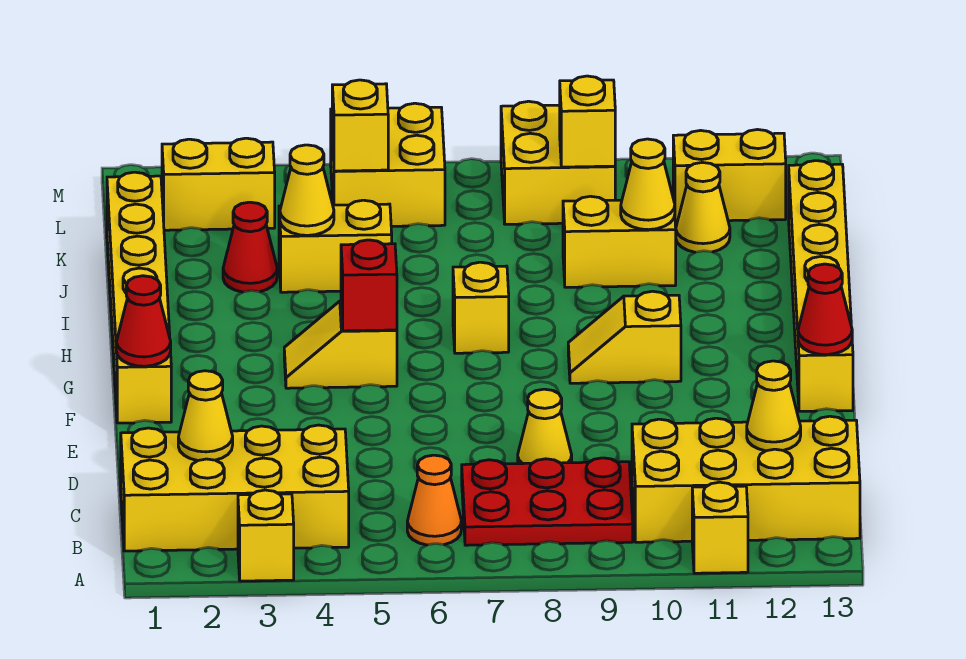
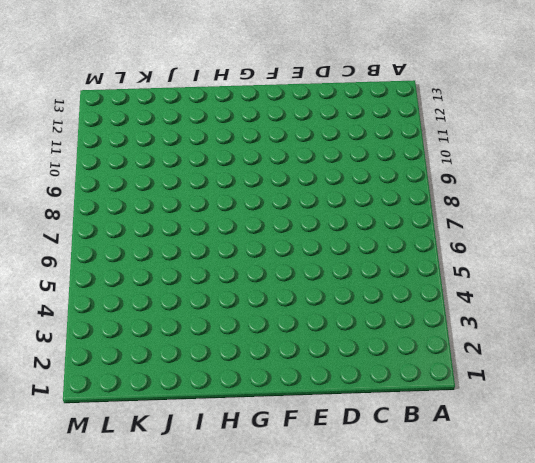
none -> yellow brick A3 level 1
none -> yellow brick A11 level 1
none -> yellow brick B1:C4 level 1

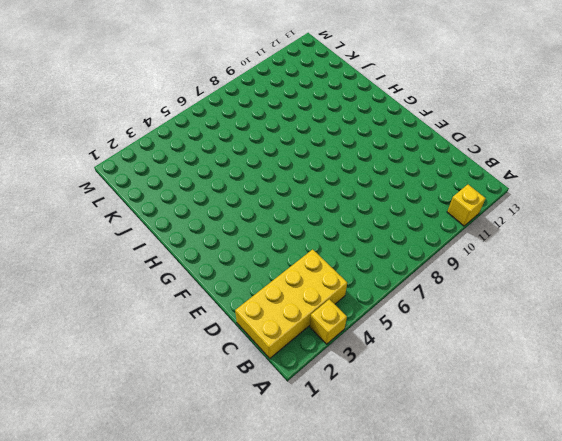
none -> orange cone B6 level 1
none -> red plate B7:C9 level 1
none -> yellow brick B10:C13 level 1

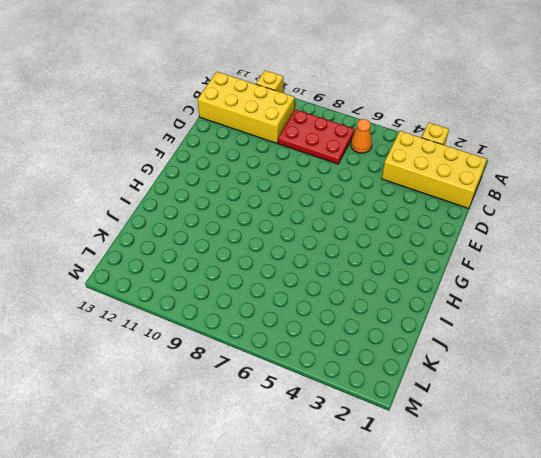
none -> yellow cone D8 level 1
none -> yellow brick F1:K1 level 1
none -> yellow brick F13:K13 level 1

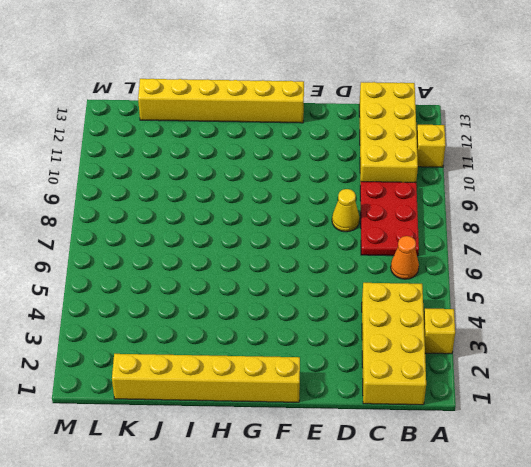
none -> yellow slope G4:G5 level 1 top 5
none -> yellow slope G9:G10 level 1 top 10
none -> yellow brick H7 level 1

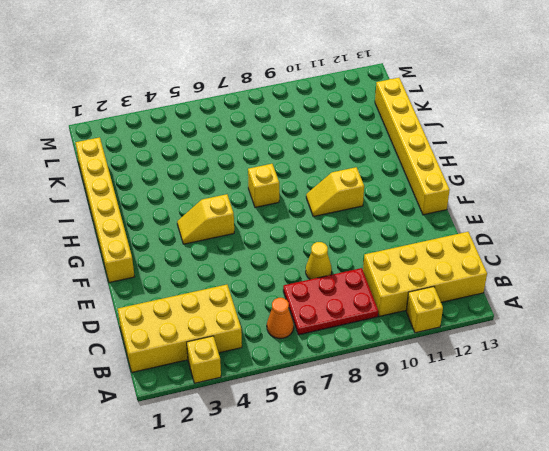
none -> red cone J3 level 1
none -> yellow brick J4:J5 level 1
none -> yellow brick J9:J10 level 1

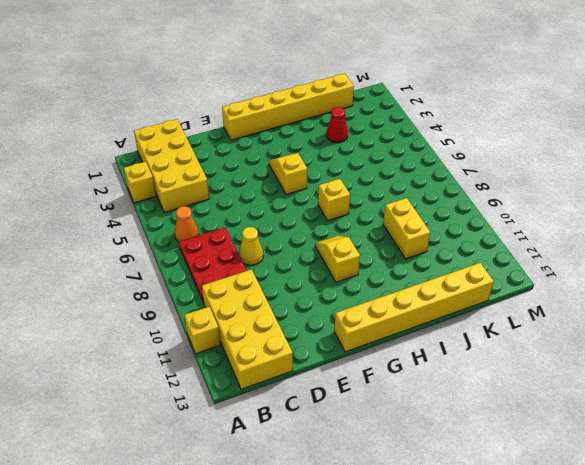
none -> yellow brick J4:J5 level 1
none -> yellow cone K11 level 1
none -> yellow brick L2:L3 level 1

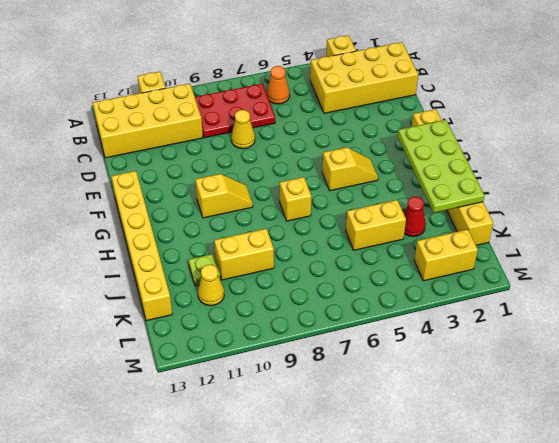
lime plate G1:J2 level 2 -> none
lime plate J11 level 1 -> none
none -> yellow brick L5:M6 level 1
none -> yellow brick L8:M9 level 1
none -> yellow brick L11:L12 level 1

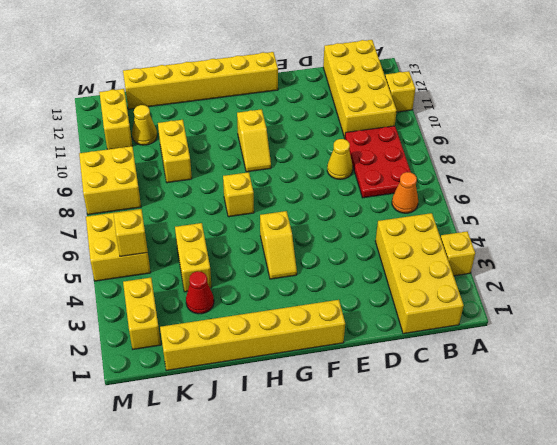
none -> yellow cone C2 level 2
none -> yellow cone C12 level 2
none -> red cone F1 level 2

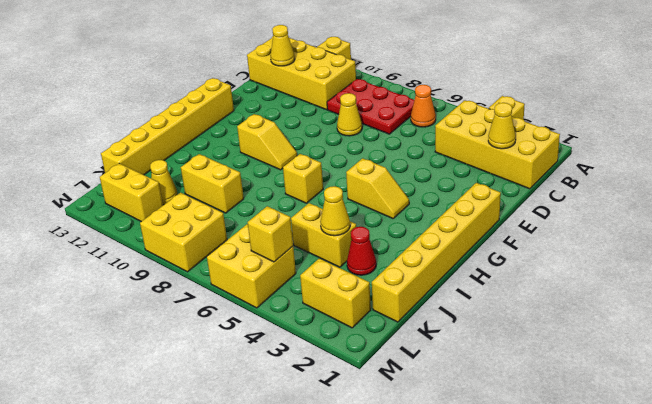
none -> red cone F1 level 2
none -> red cone F13 level 2
none -> red brick G5 level 2

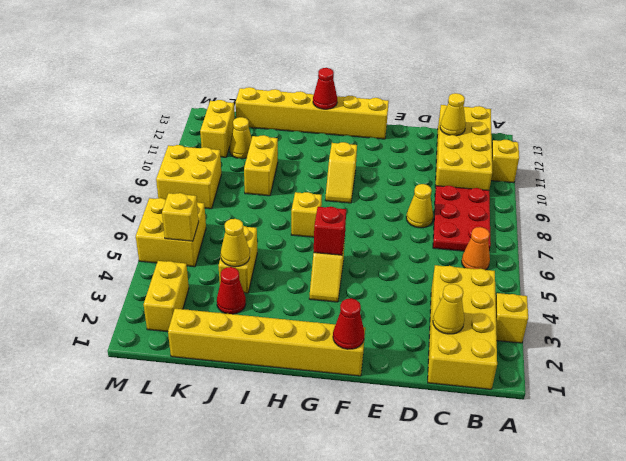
red cone H13 level 2 -> red cone F13 level 2
none -> yellow cone J10 level 2
none -> yellow brick L9 level 2

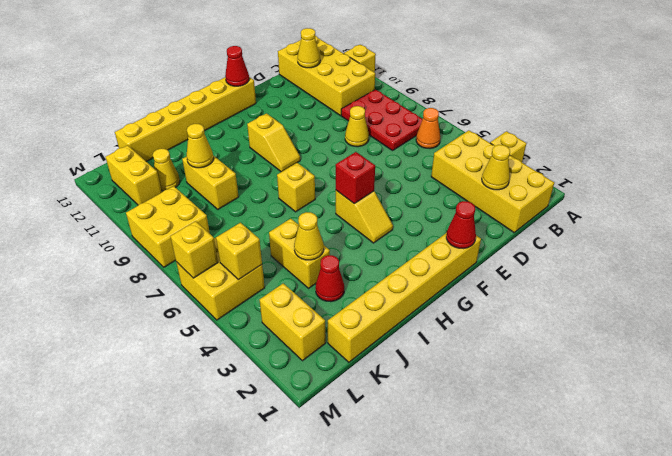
yellow brick M6 level 2 -> yellow brick L9 level 2

